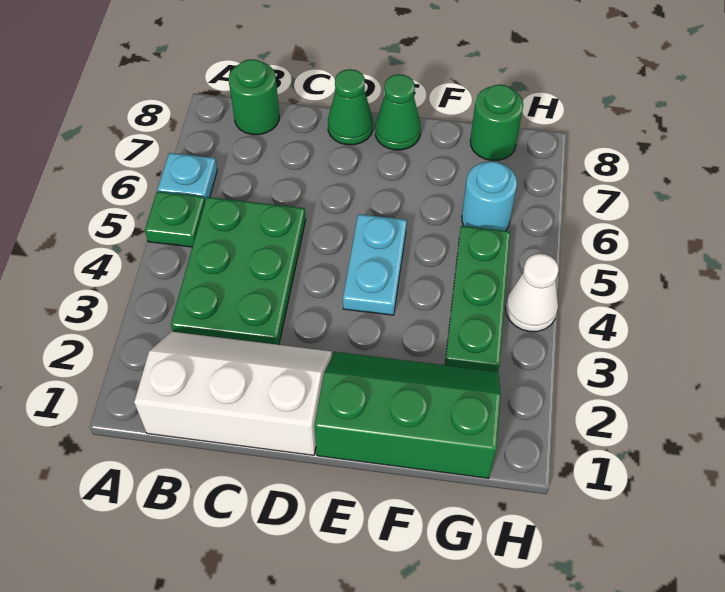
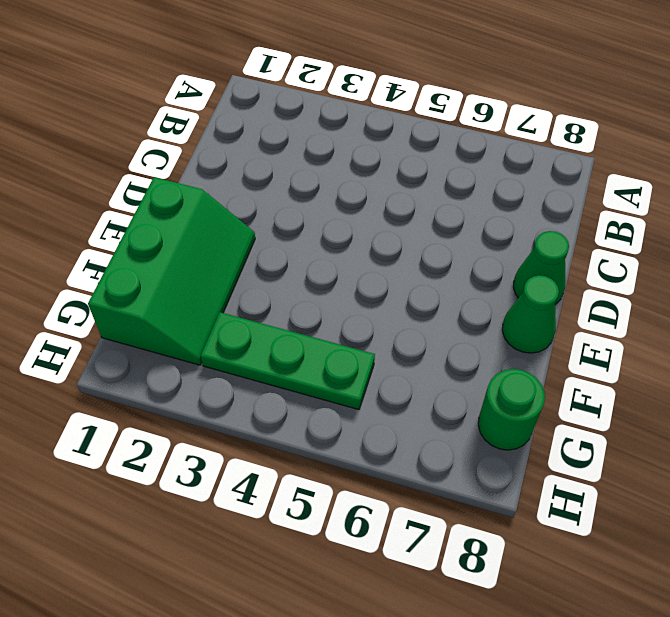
none -> green plate A5 level 1
none -> cyan plate A6 level 1
none -> white slope B1:D2 level 1 top 1

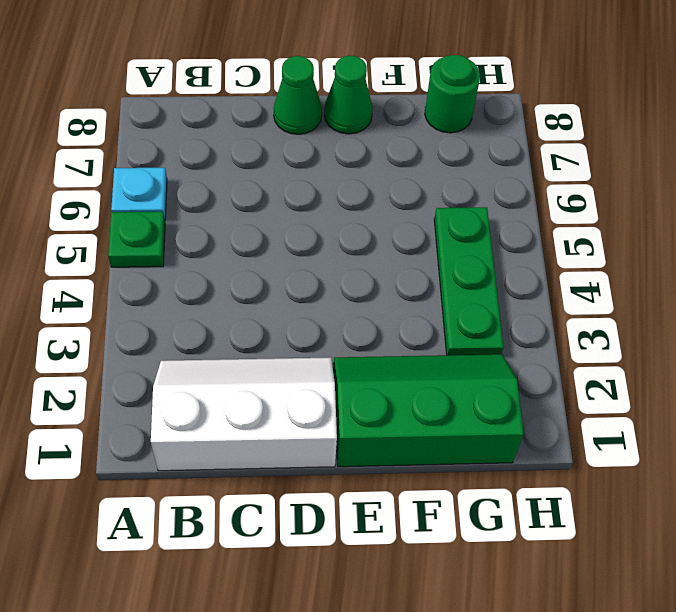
none -> green plate B3:C5 level 1
none -> green round brick B8 level 1
none -> cyan plate E4:E5 level 1

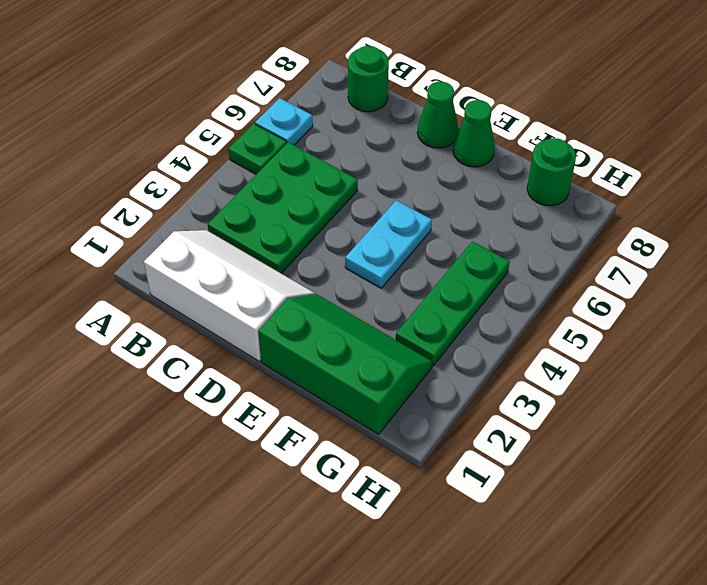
none -> cyan round brick G6 level 1
none -> white cone H4 level 1

